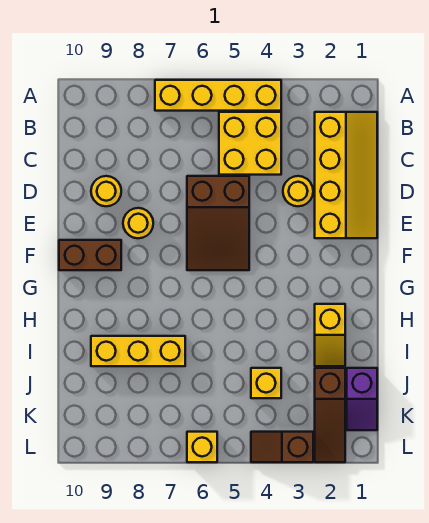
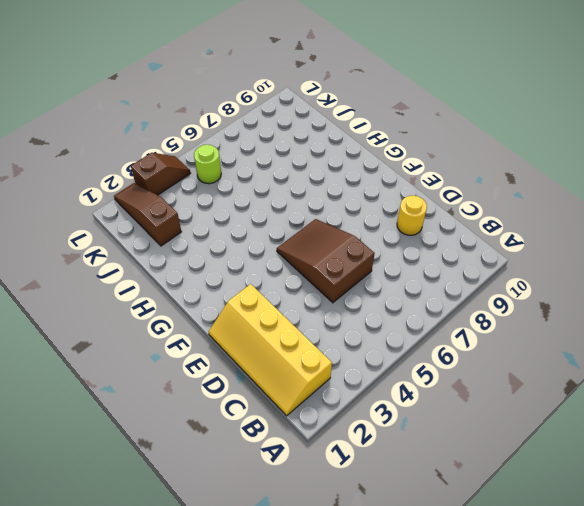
lime round brick K5 level 1 -> none
none -> yellow brick A4:A7 level 1
none -> yellow brick B4:C5 level 1
none -> yellow round brick D3 level 1

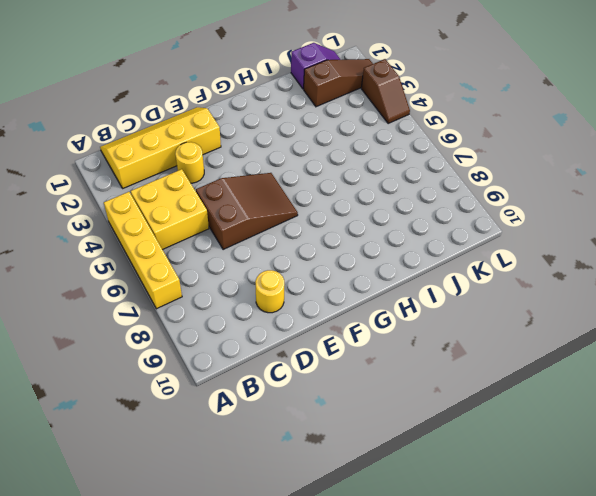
none -> yellow round brick E8 level 1
none -> brown brick F9:F10 level 1
none -> yellow slope H2:I2 level 1 top H

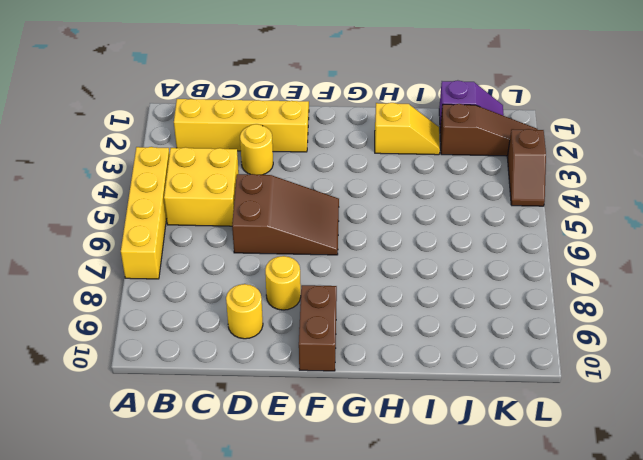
none -> yellow brick I7:I9 level 1
none -> yellow brick J4 level 1
none -> yellow brick L6 level 1

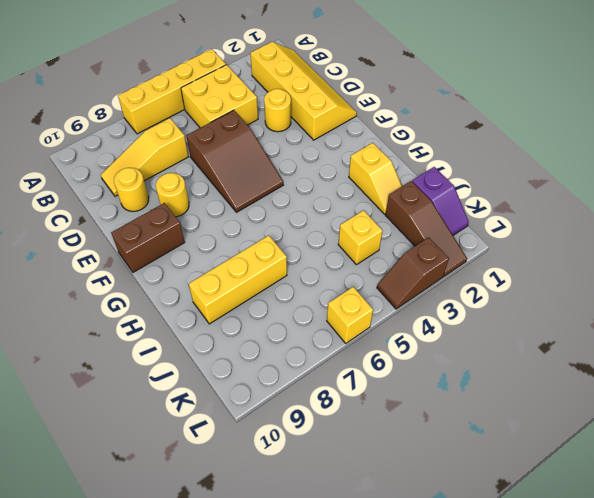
yellow slope C7:C9 level 1 top 7 -> none

